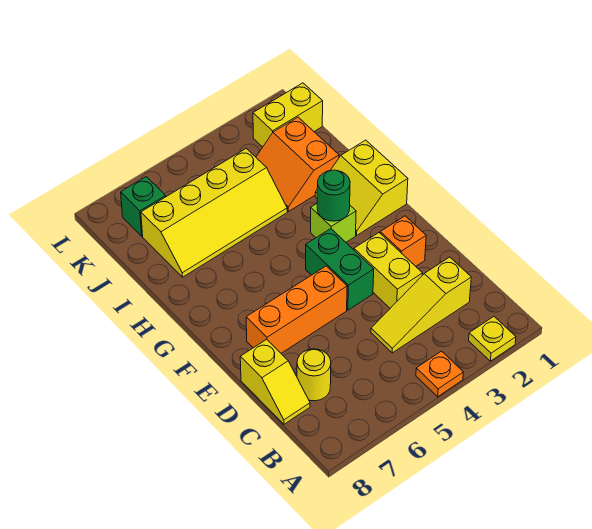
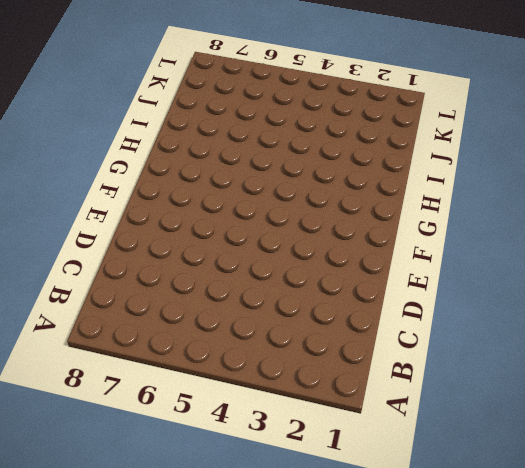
none -> yellow plate A2 level 1
none -> orange plate A4 level 1
none -> yellow slope C2:C4 level 1 top 2

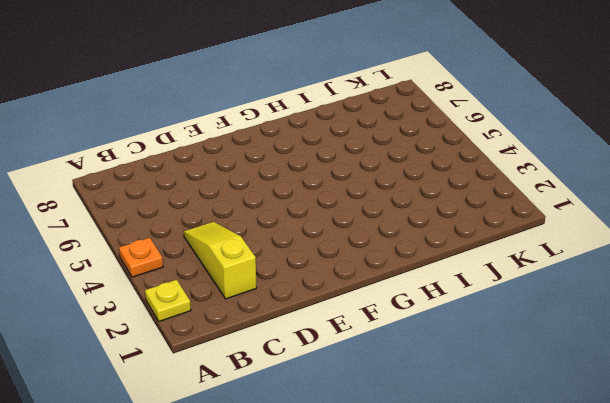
none -> yellow round brick C7 level 1
none -> yellow slope C8:D8 level 1 top D
none -> yellow brick D3:E3 level 1

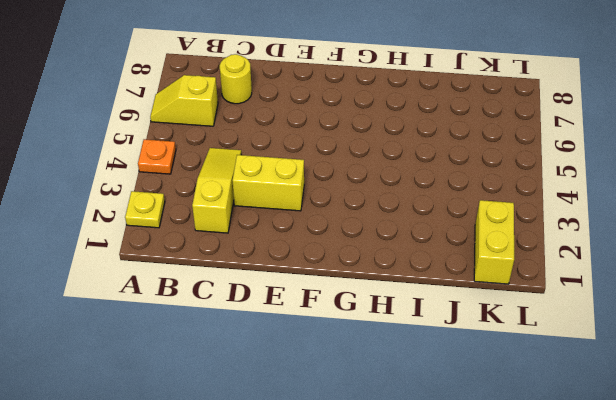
yellow slope A6:B6 level 1 top B -> yellow slope C8:D8 level 1 top D
none -> orange brick E2 level 1
none -> green brick E4:F4 level 1
none -> orange brick E5:E7 level 1

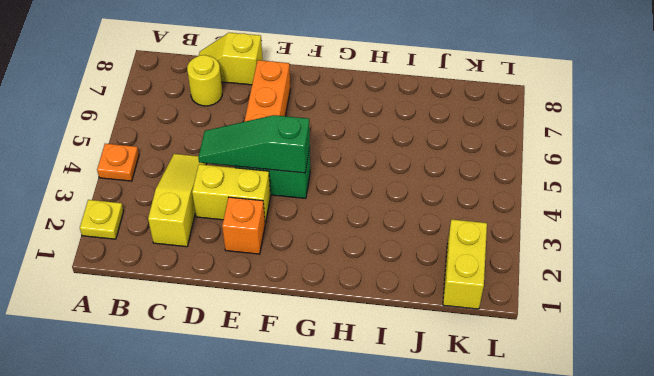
green slope D4:F4 level 2 top F -> none
none -> yellow slope G1:H2 level 1 top 1
none -> lime brick G3 level 1
none -> orange slope I2:J3 level 1 top 2

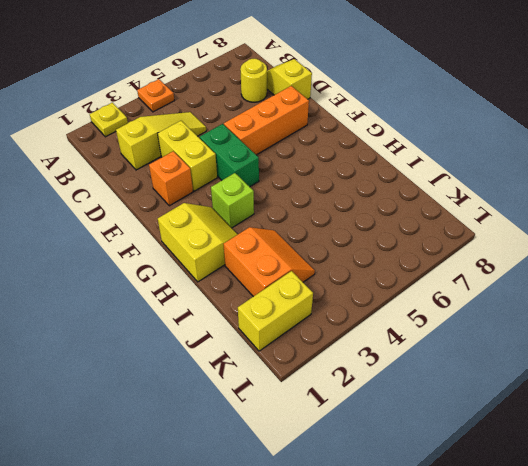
none -> yellow slope I4:J7 level 1 top J
none -> green brick K7 level 1
none -> green round brick G3 level 2

